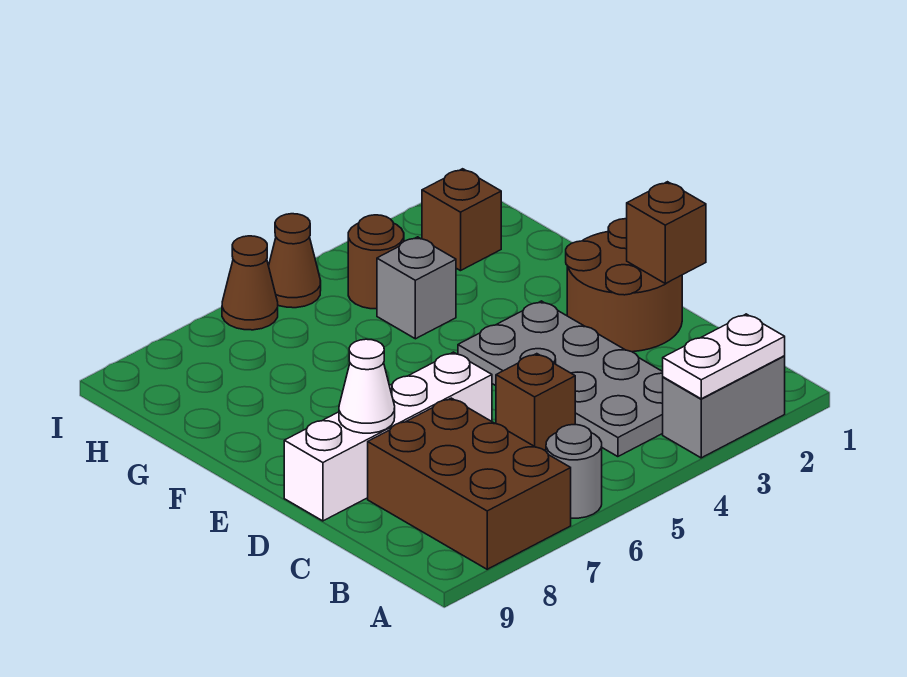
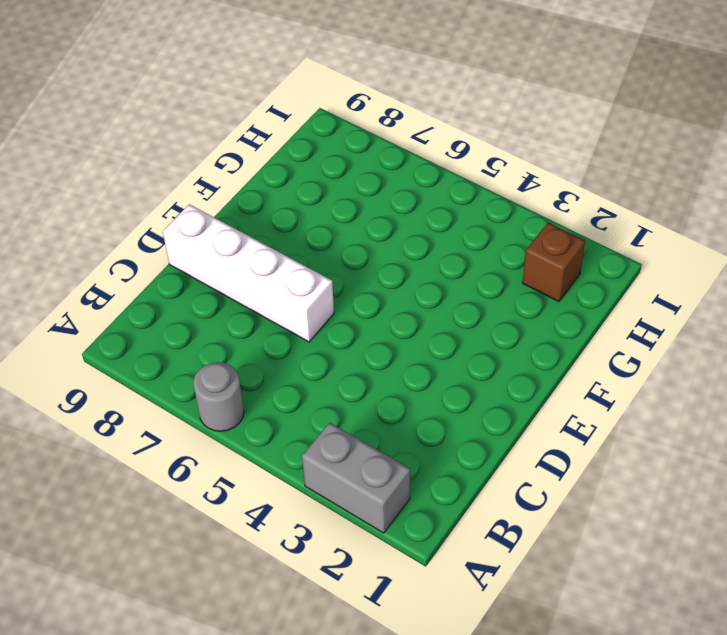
none -> brown brick A7:C8 level 1
none -> grey plate B3:E4 level 1
none -> brown brick C5 level 1

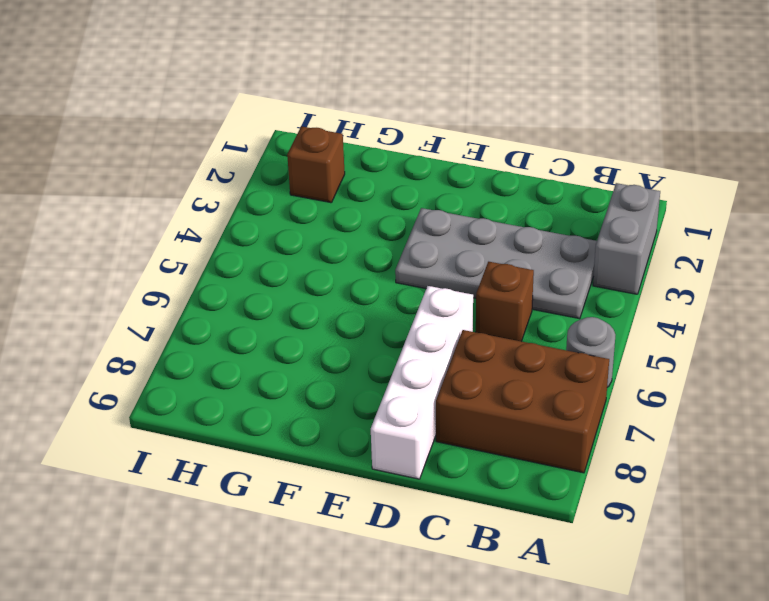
none -> brown round brick D1:E2 level 1
none -> grey brick G4 level 1
none -> brown round brick H4 level 1

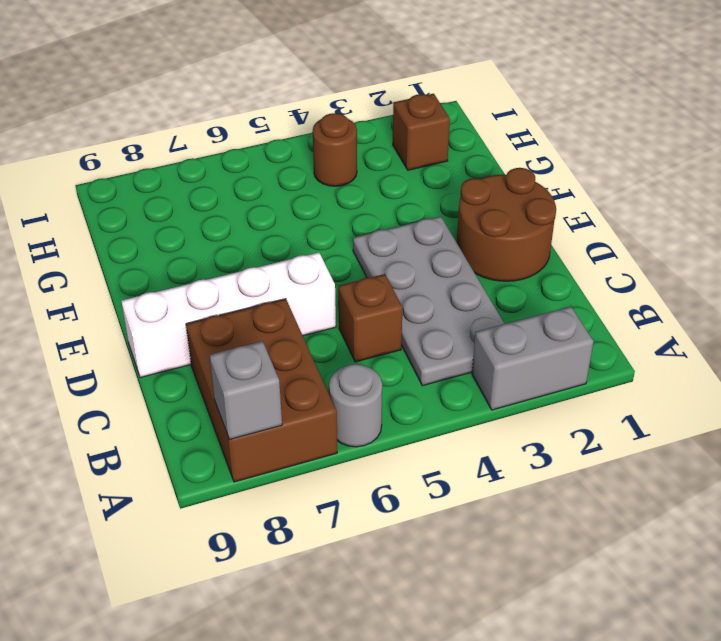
grey brick A8 level 2 -> grey brick G4 level 1
none -> brown cone I5 level 1
none -> brown cone I6 level 1
none -> white plate A2:A3 level 2

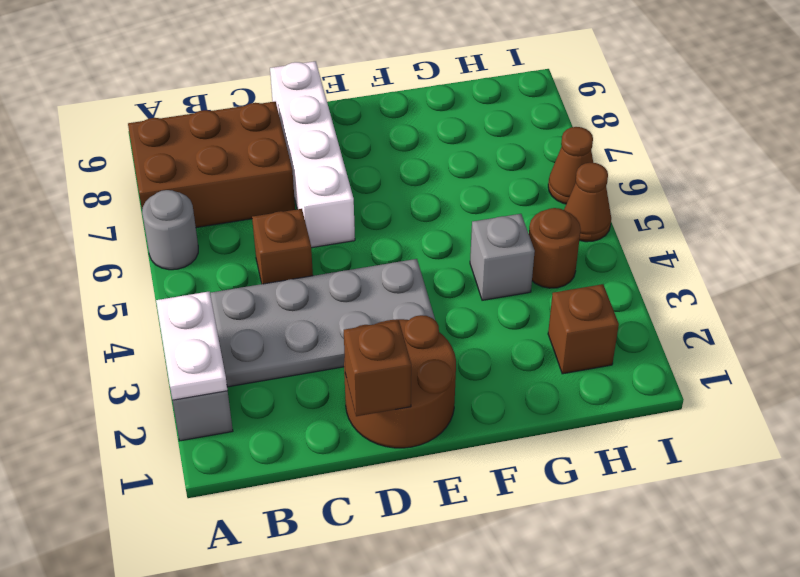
none -> white cone D8 level 2

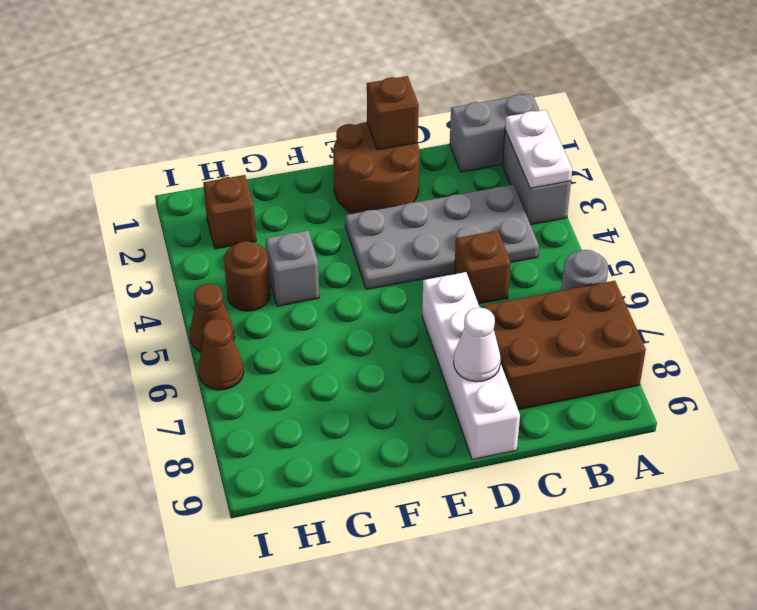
grey brick A1:B1 level 1 -> none

